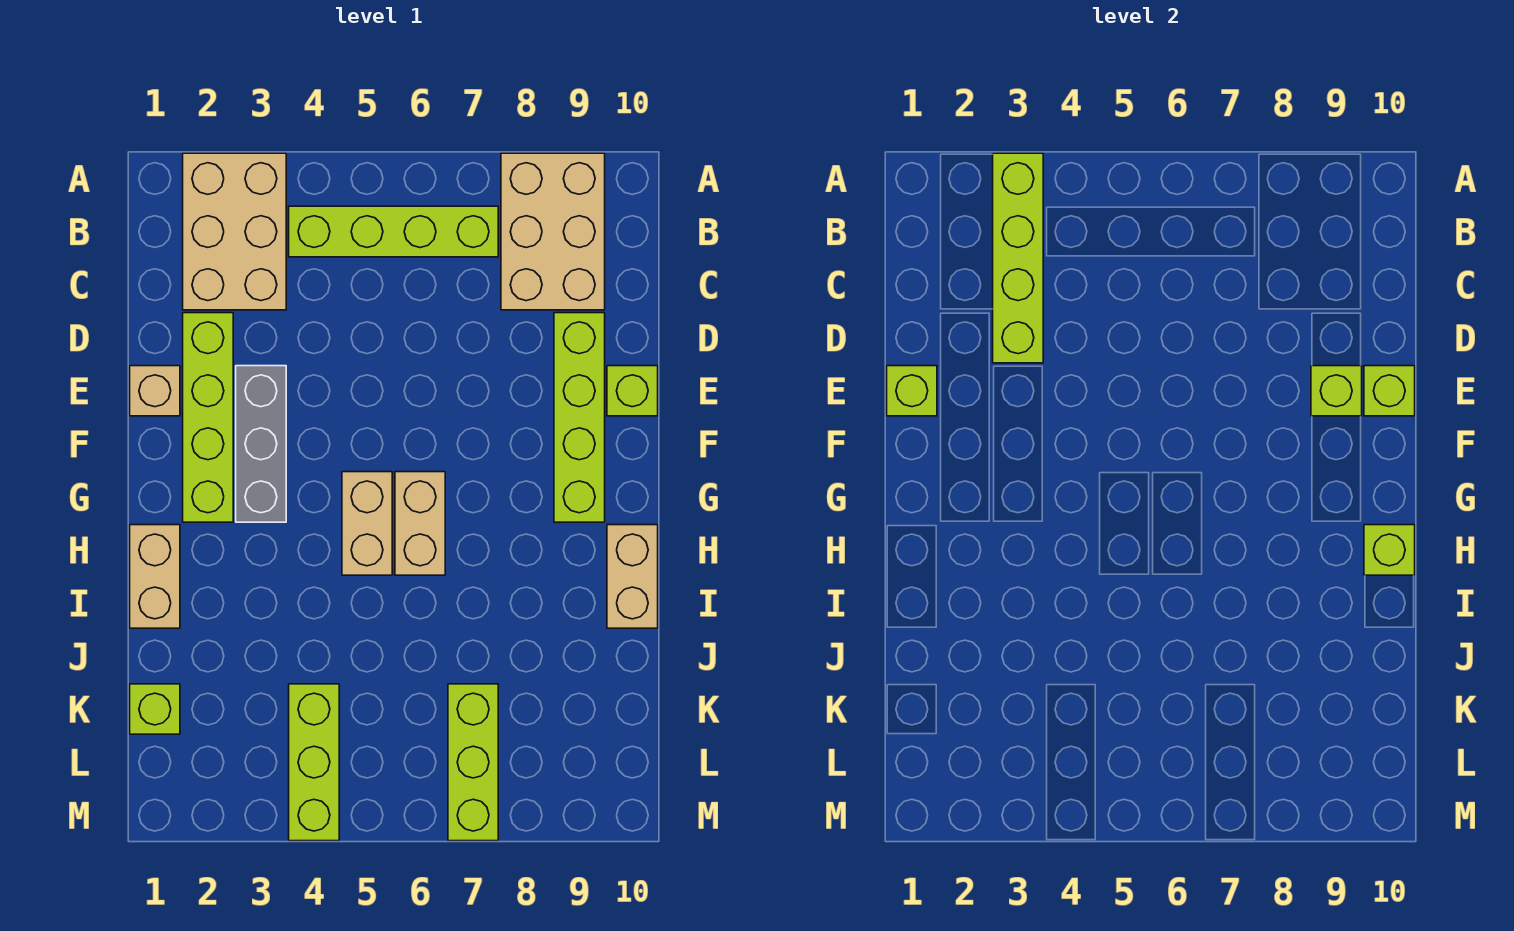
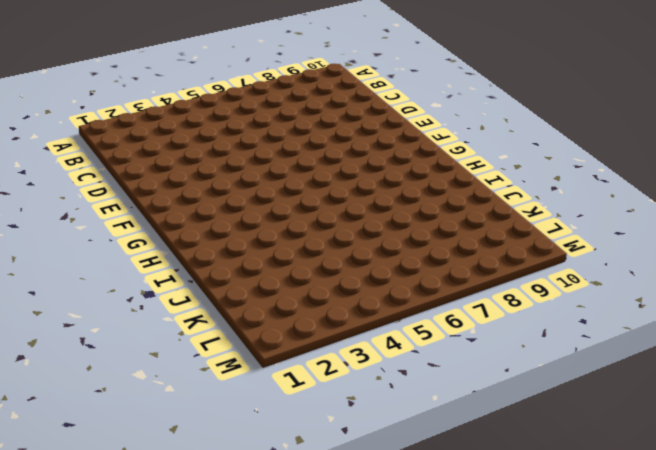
none -> tan brick A2:C3 level 1
none -> tan brick A8:C9 level 1
none -> lime brick B4:B7 level 1

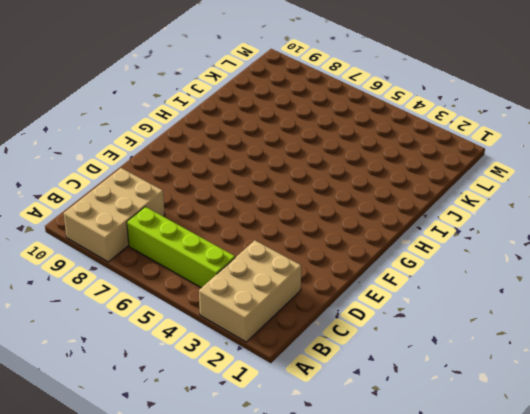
none -> lime brick D2:G2 level 1
none -> lime brick D9:G9 level 1
none -> tan brick E1 level 1

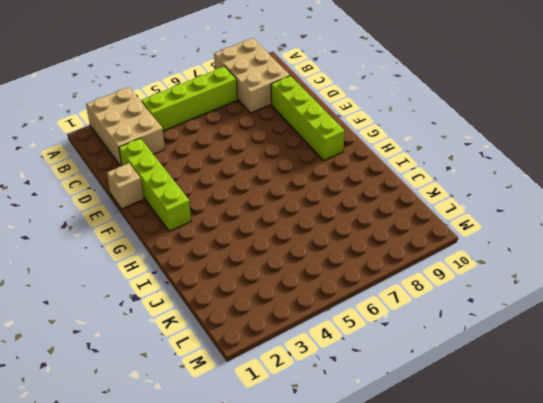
none -> grey brick E3:G3 level 1
none -> lime brick E10 level 1
none -> tan brick G5:H5 level 1

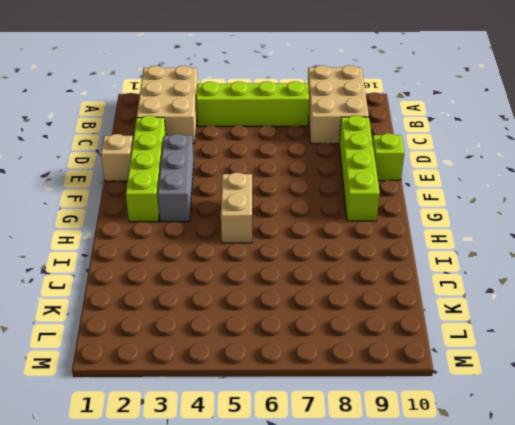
none -> tan brick G6:H6 level 1
none -> tan brick H1:I1 level 1
none -> tan brick H10:I10 level 1

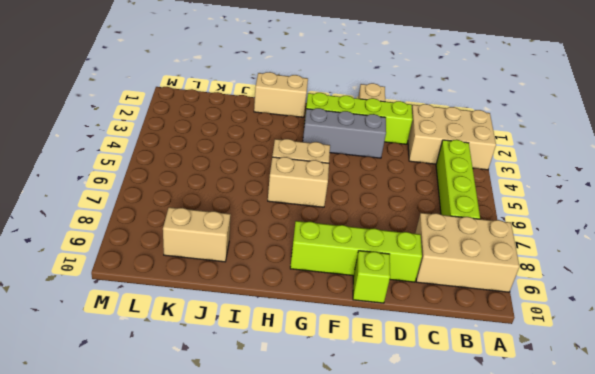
tan brick J9:K9 level 1 -> tan brick H10:I10 level 1
none -> lime brick K1 level 1
none -> lime brick K4:M4 level 1
none -> lime brick K7:M7 level 1

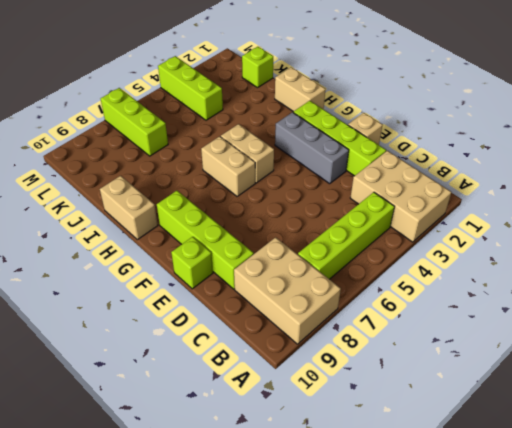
none -> lime brick A3:D3 level 2
none -> lime brick E1 level 2
none -> lime brick E9 level 2

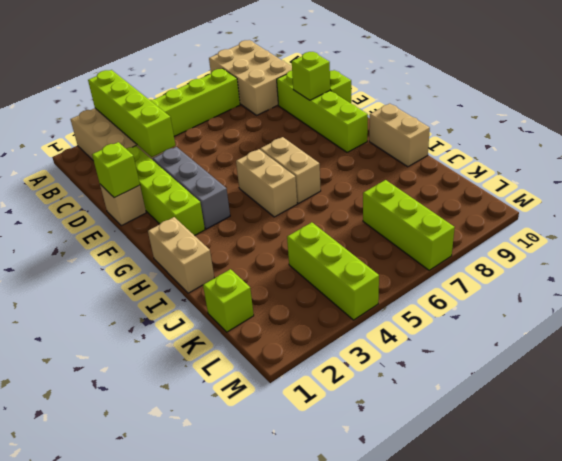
none -> lime brick E10 level 2
none -> lime brick H10 level 2

